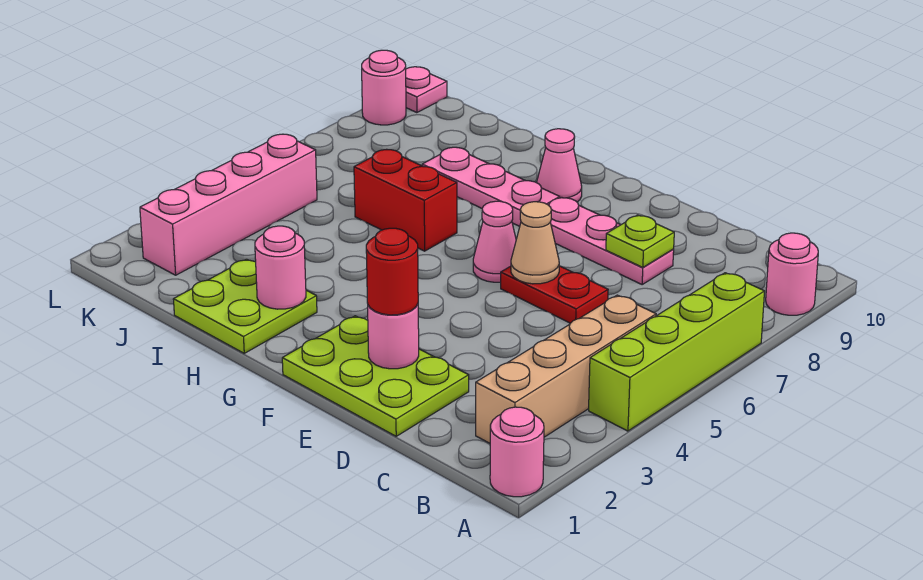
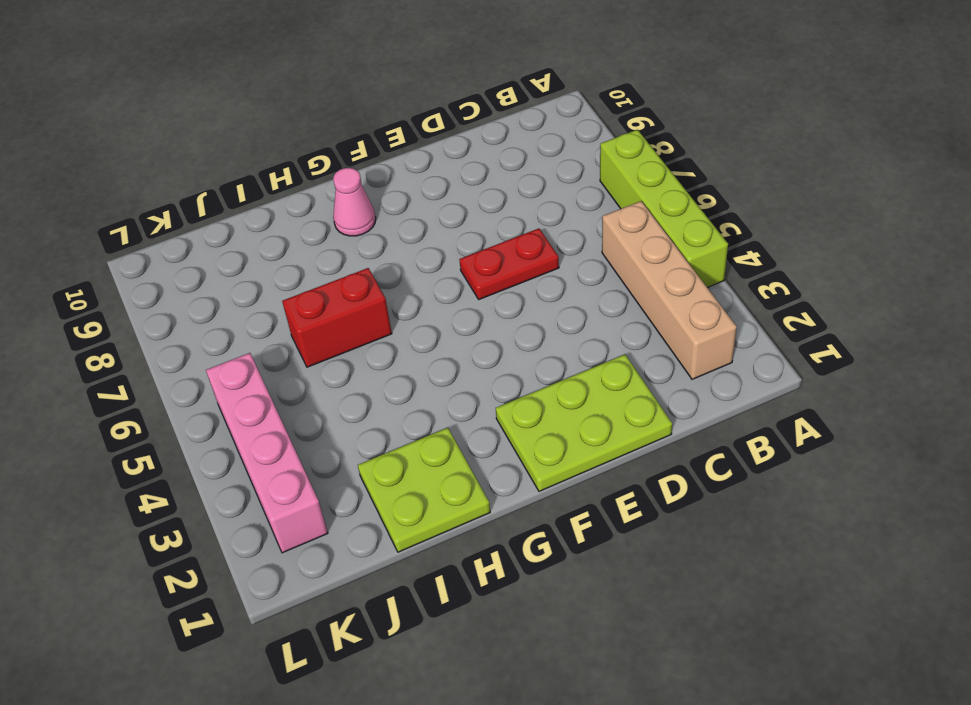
none -> pink round brick A1 level 1
none -> pink round brick A9 level 1
none -> pink plate D8:F8 level 1

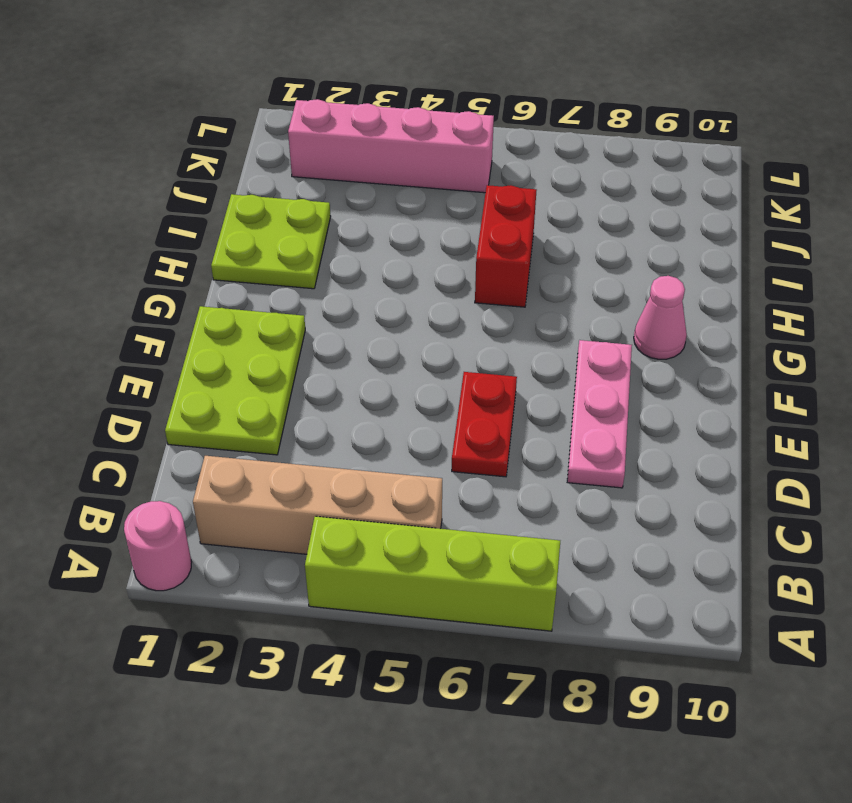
none -> pink round brick A9 level 1
none -> pink cone F6 level 1
none -> pink plate G8:I8 level 1

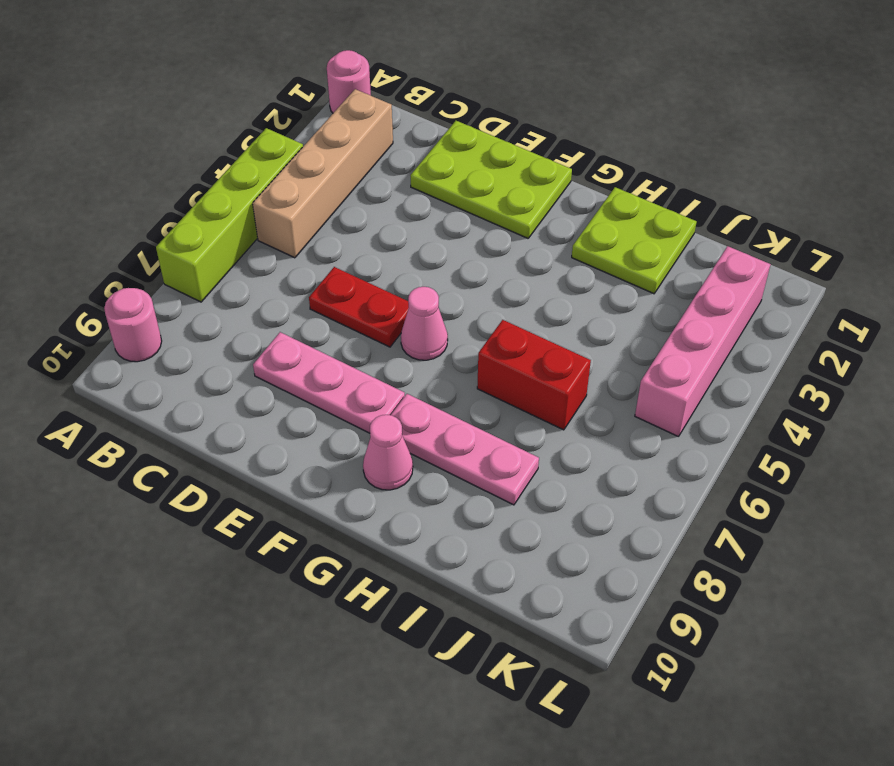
none -> pink round brick L9 level 1
none -> pink plate L10 level 1
none -> lime plate D8 level 2

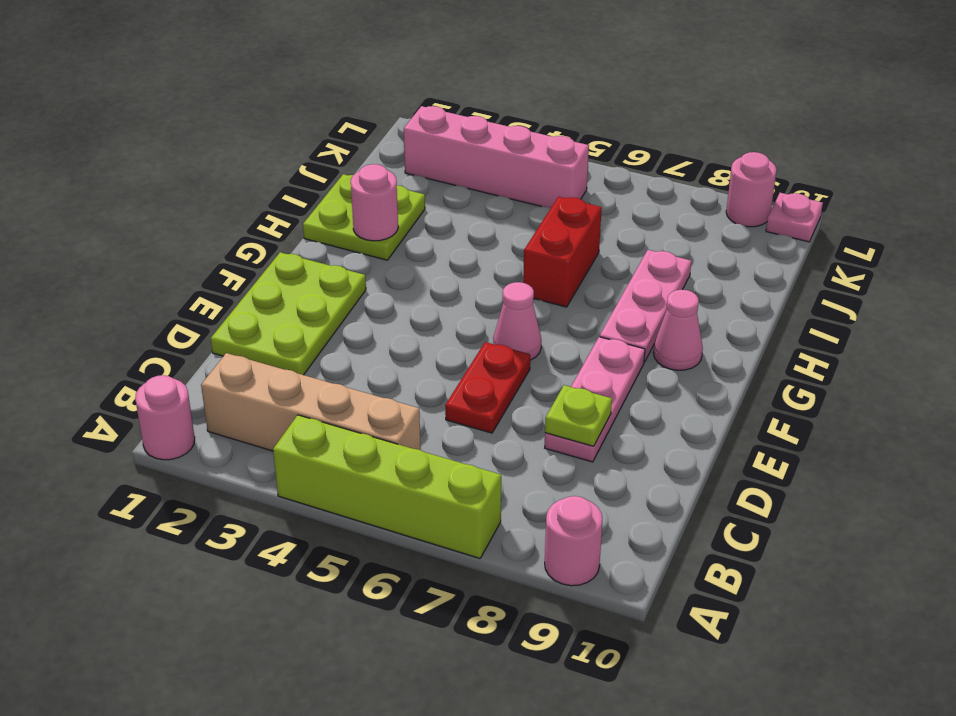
none -> pink round brick E2 level 2
none -> tan cone E6 level 2
none -> red round brick E2 level 3

